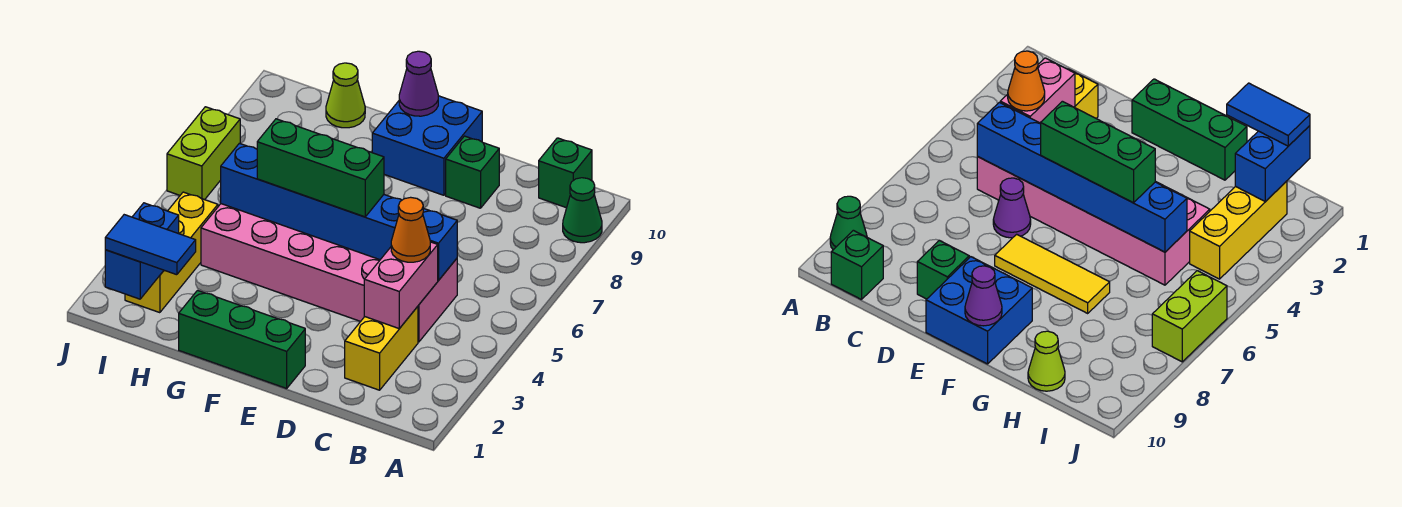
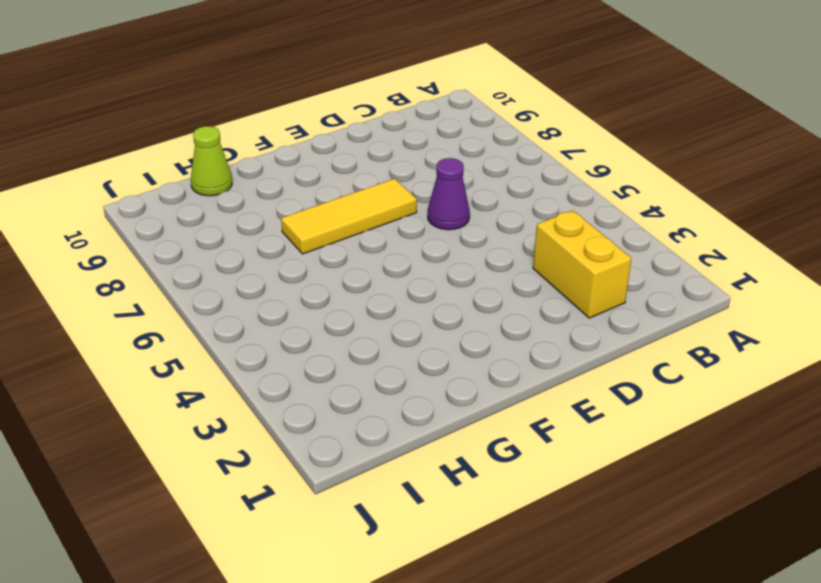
none -> green cone A9 level 1
none -> green brick B10 level 1
none -> pink brick C4:H5 level 1

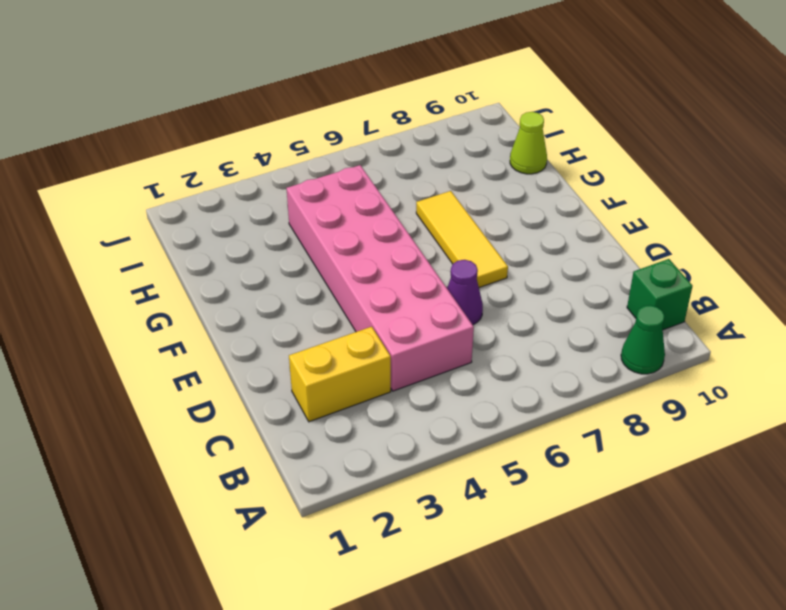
none -> green brick D9 level 1
none -> green brick E1:G1 level 1
none -> blue brick E9:F10 level 1

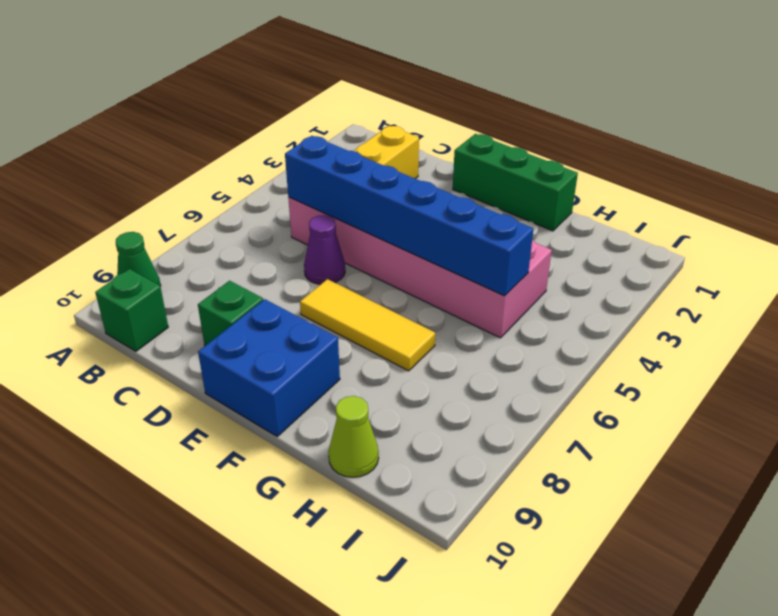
none -> yellow brick I2:I4 level 1
none -> lime brick J6:J7 level 1
none -> pink brick C3:C4 level 2

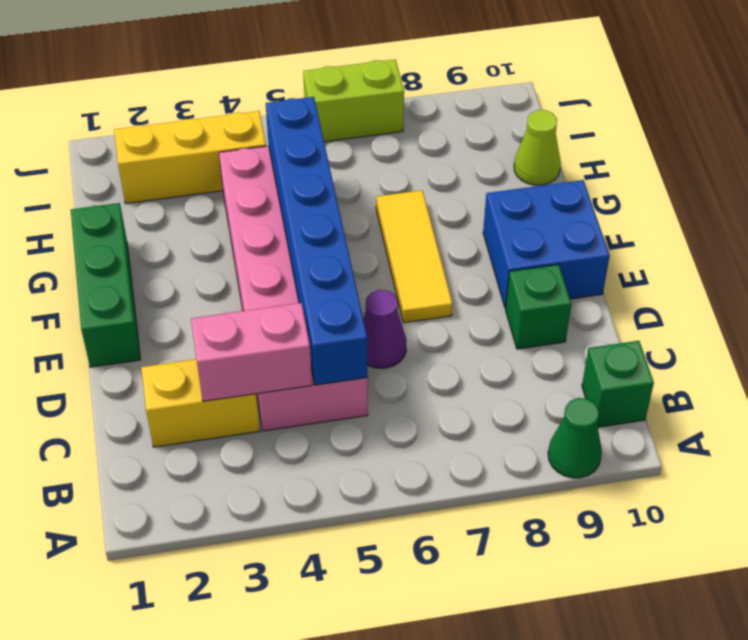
none -> purple cone F10 level 2
none -> blue brick I1:I2 level 2
none -> orange cone C4 level 3

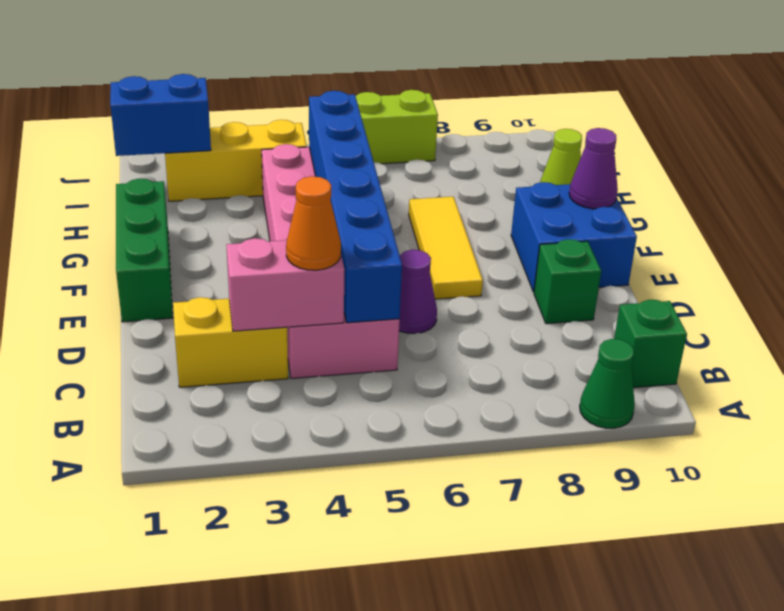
none -> green brick E5:G5 level 3
none -> blue tile H1:I1 level 3

